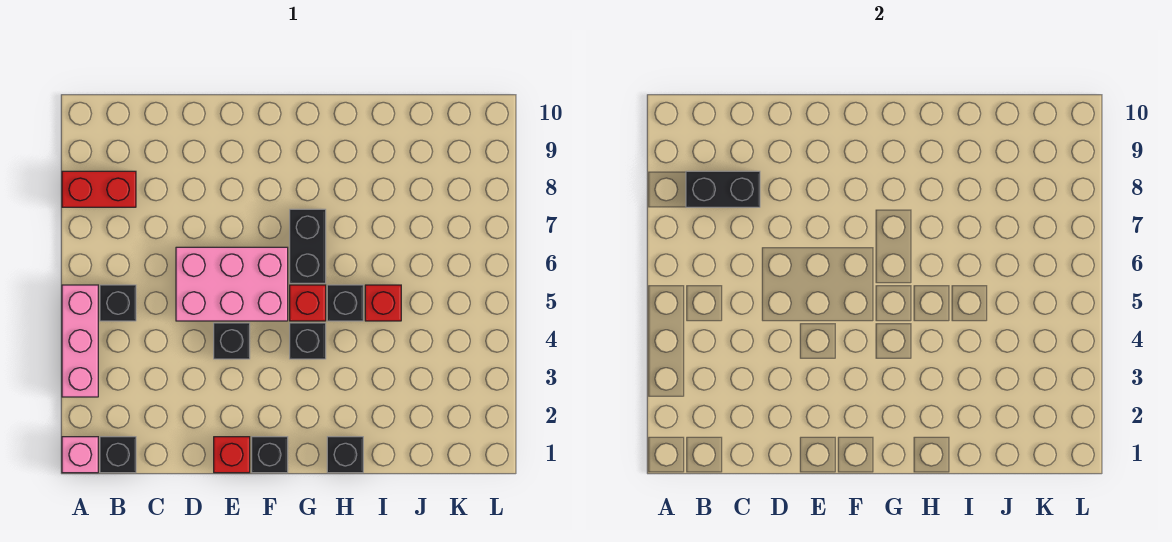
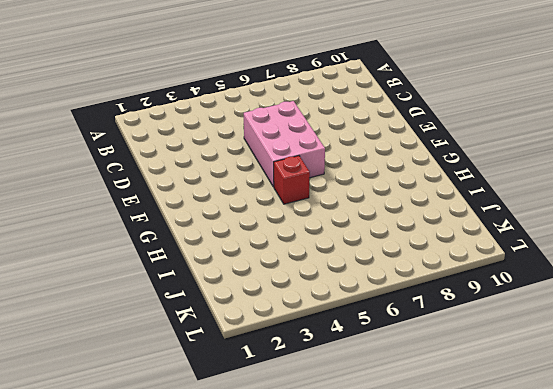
none -> pink brick A1 level 1
none -> pink brick A3:A5 level 1
none -> red brick A8:B8 level 1

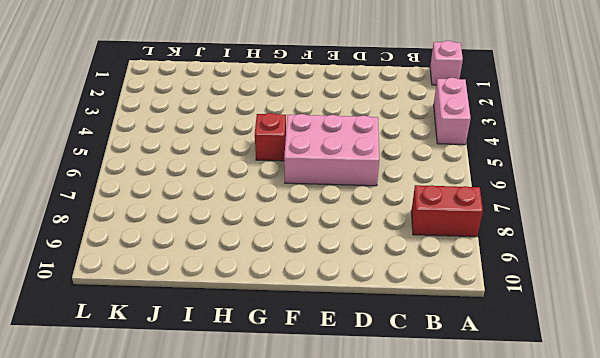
pink brick A3:A4 level 1 -> pink brick A3:A5 level 1
none -> black brick B1 level 1
none -> black brick B5 level 1
none -> red brick E1 level 1

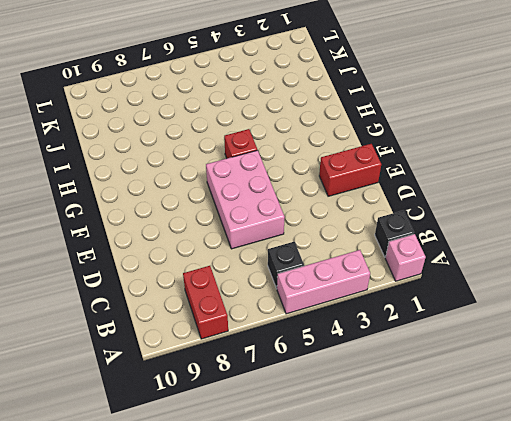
red brick E1:E2 level 1 -> red brick E1 level 1
none -> black brick E4 level 1
none -> black brick F1 level 1
none -> black brick G4 level 1

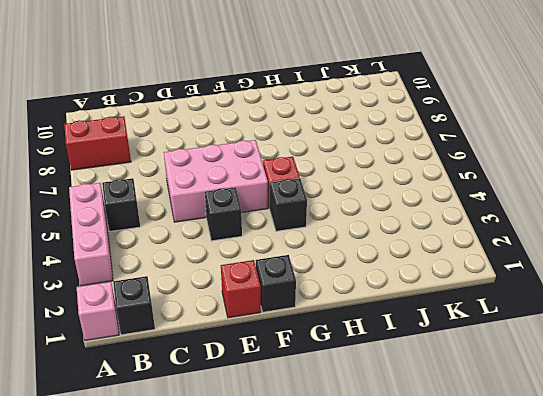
none -> black brick G6:G7 level 1
none -> black brick H1 level 1
none -> black brick H5 level 1

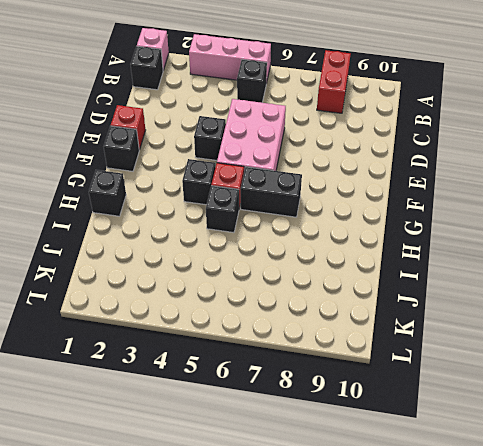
none -> red brick I5 level 1
none -> black brick B8:C8 level 2

